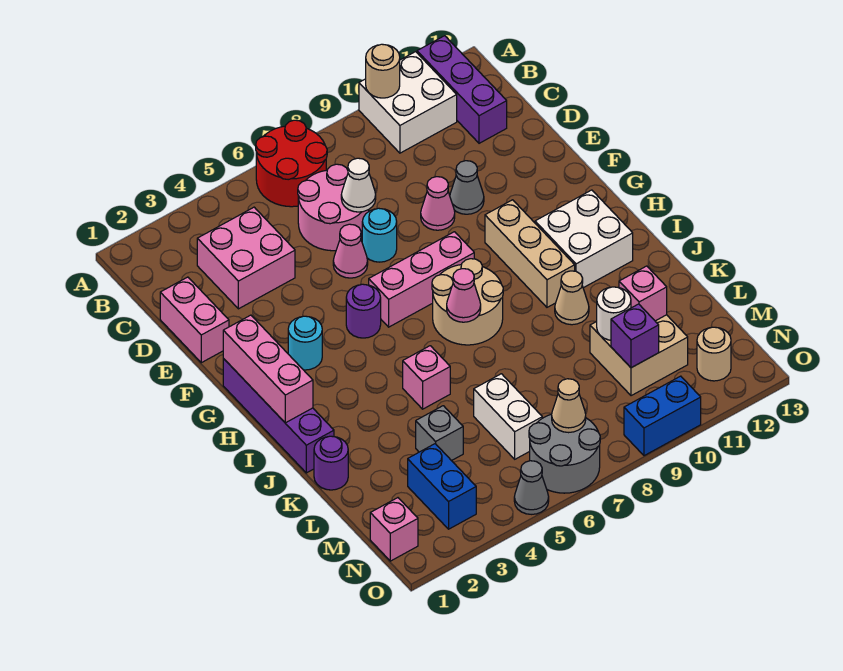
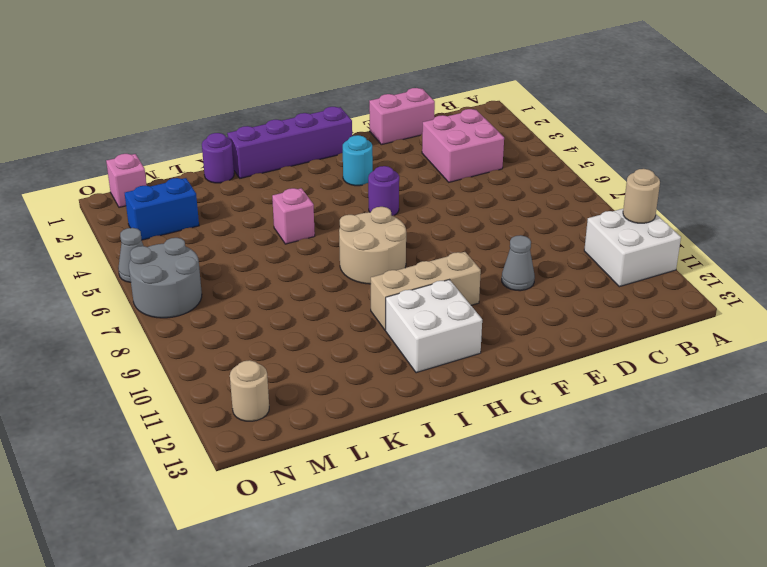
none -> red round brick A6:B7 level 1
none -> purple brick A12:C12 level 1
none -> pink round brick C6:D7 level 1
none -> pink cone E6 level 1

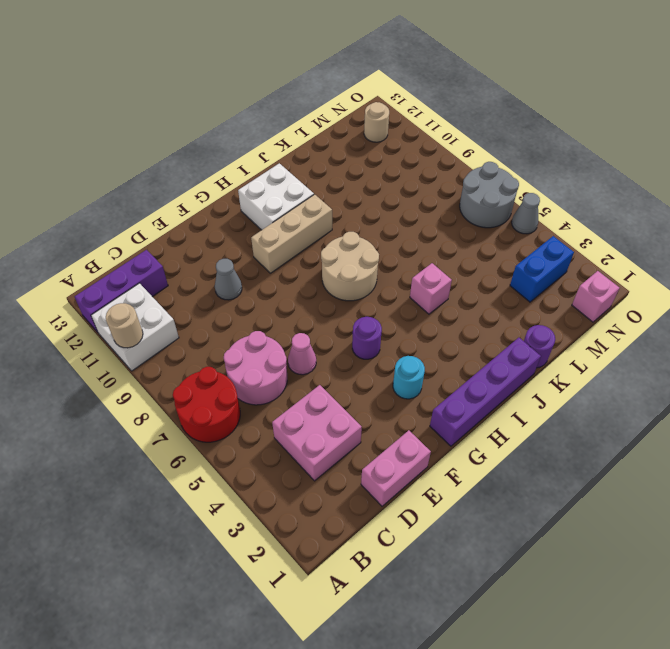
none -> cyan round brick E7 level 1
none -> pink cone E9 level 1
none -> pink brick G6:G8 level 1
none -> tan cone J10 level 1

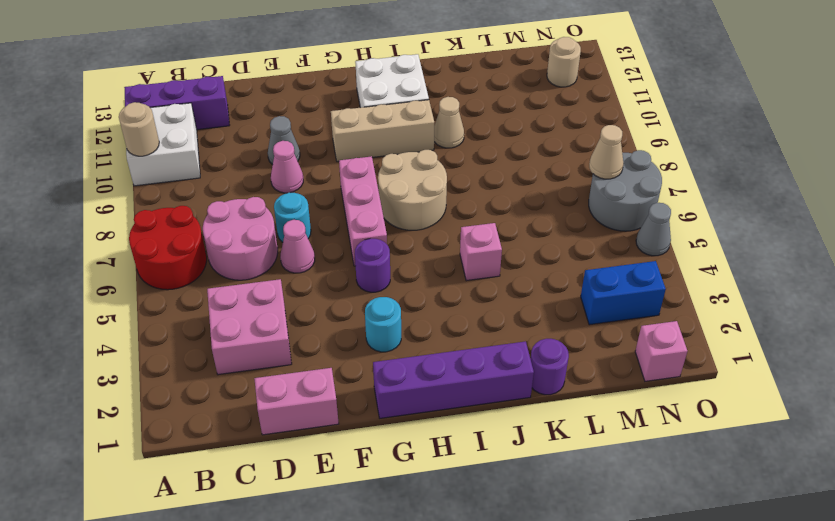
none -> grey brick L4 level 1
none -> white brick L6:M6 level 1
none -> tan brick L10:M11 level 1
none -> blue brick O9:O10 level 1

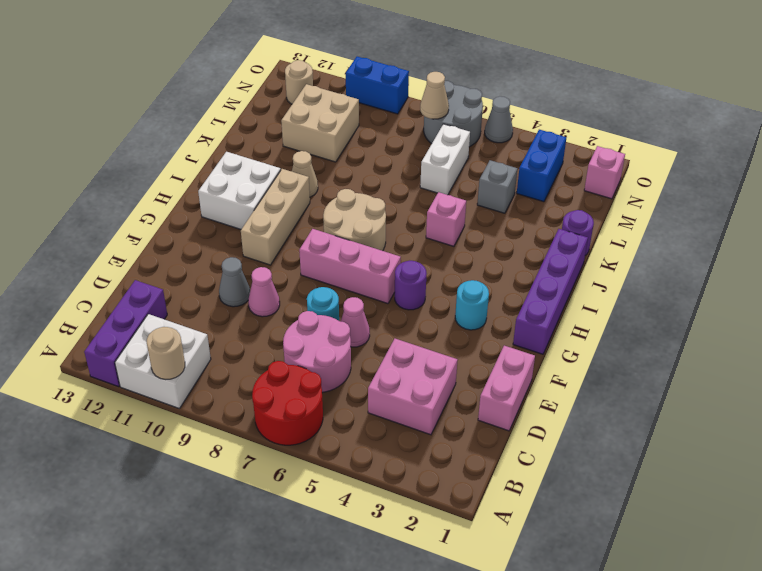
none -> white cone D7 level 2
none -> pink brick G1:I1 level 2
none -> pink cone I7 level 2
none -> white round brick L10 level 2

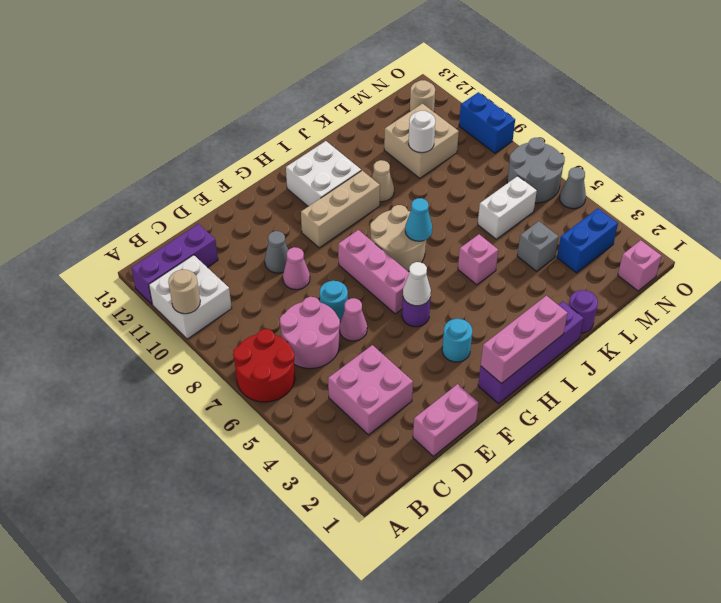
white cone G5 level 2 -> white cone D7 level 2
cyan cone I7 level 2 -> pink cone I7 level 2
none -> pink brick L11 level 2
none -> purple brick M10 level 2
none -> tan cone N7 level 2

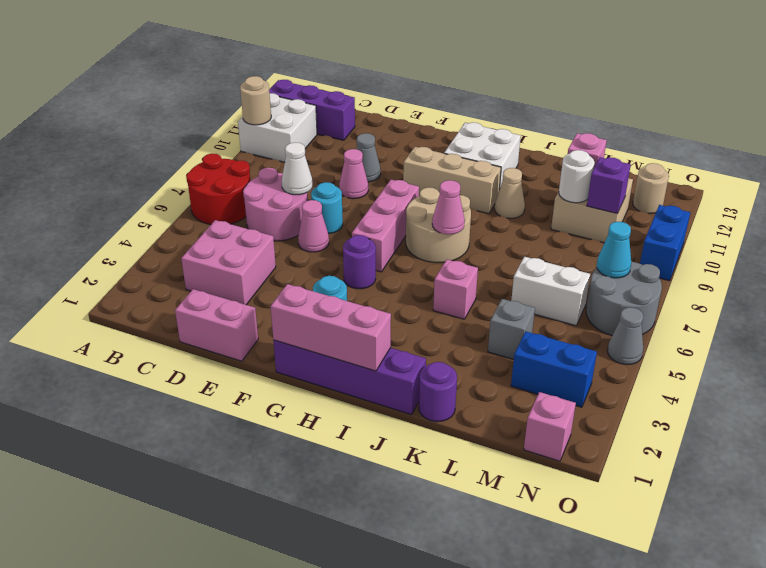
cyan cone N7 level 2 -> tan cone N7 level 2

